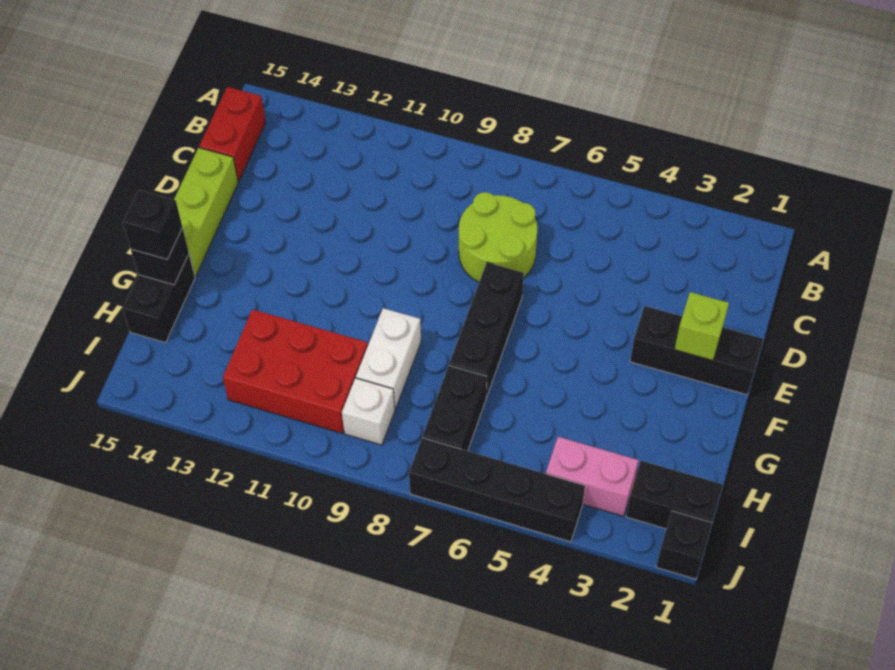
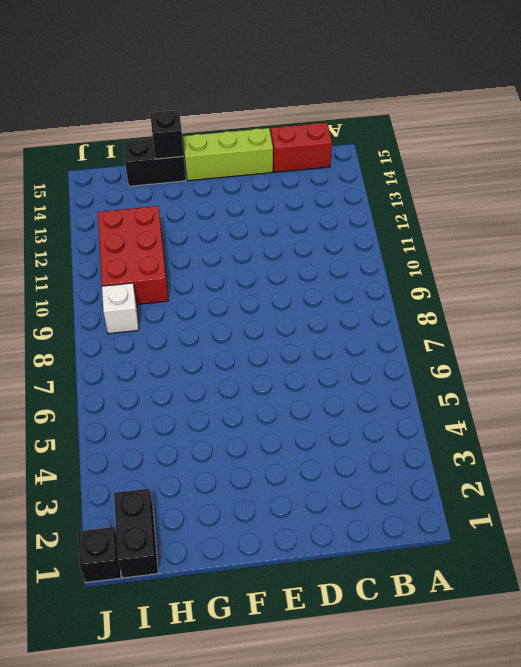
none -> lime round brick C7:D8 level 1
none -> black brick E1:E3 level 1
none -> black brick E7:G7 level 1

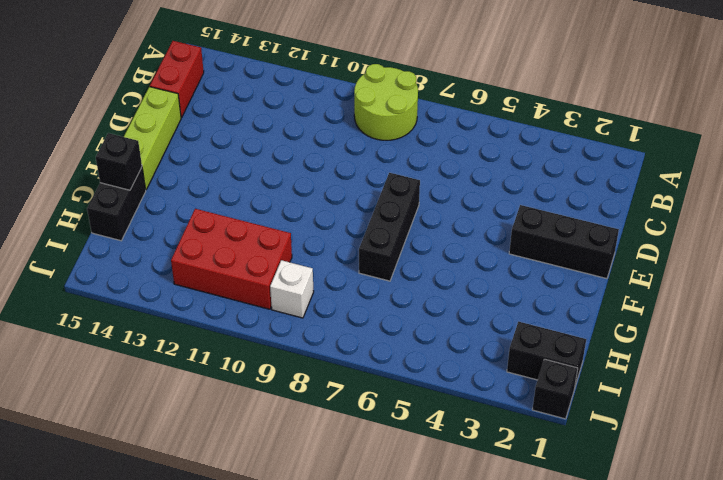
lime round brick A8:B9 level 1 -> lime round brick C7:D8 level 1
none -> white brick G9:H9 level 1
none -> black brick H7:I7 level 1
none -> pink brick I3:I4 level 1

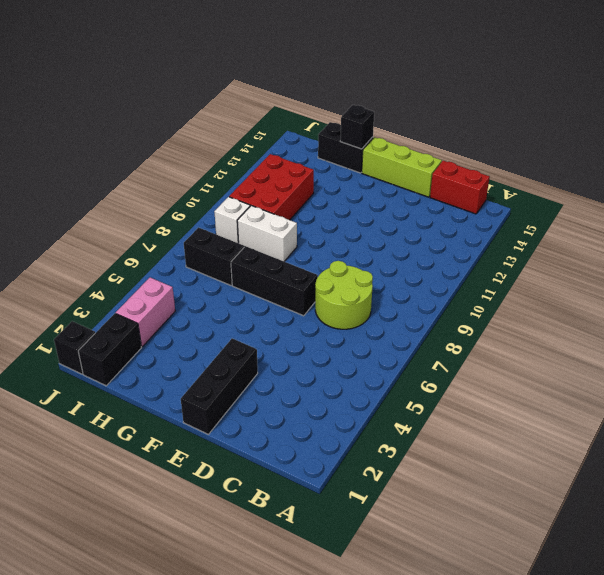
none -> black brick J4:J7 level 1
none -> lime brick E2 level 2
none -> black brick G15 level 3

